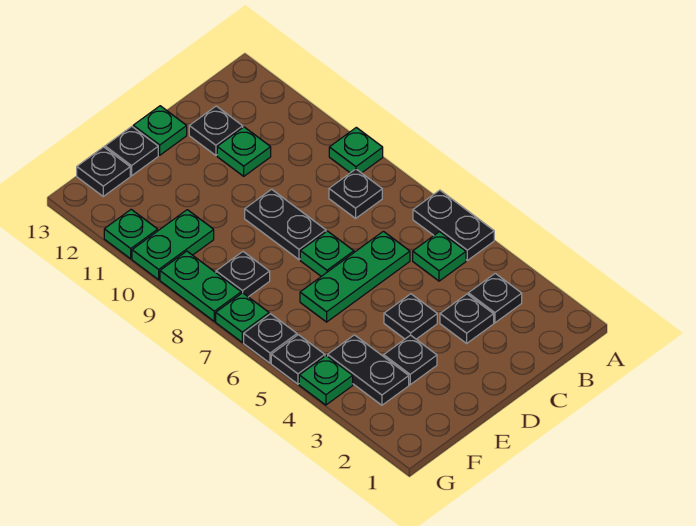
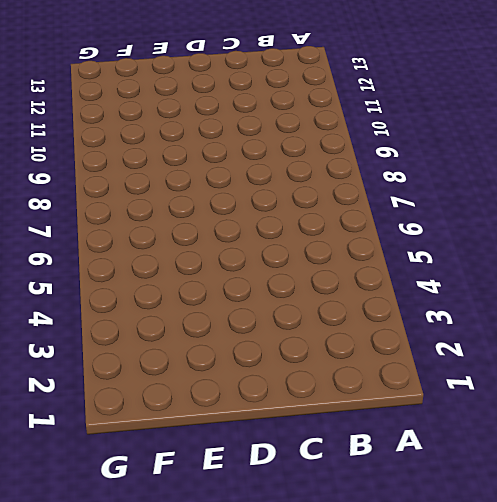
none -> black plate A5:A6 level 1
none -> green plate A9 level 1
none -> black plate B3 level 1

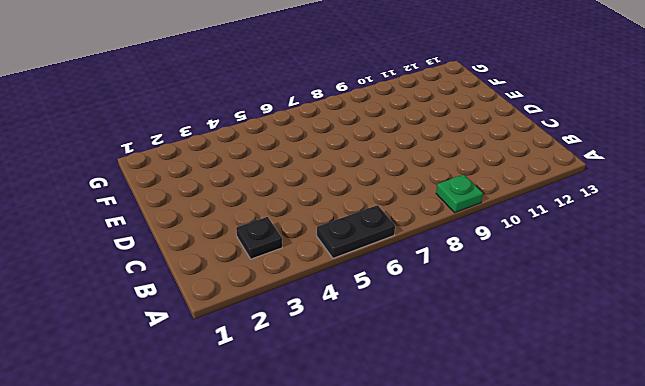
none -> green plate B5 level 1
none -> black plate B8 level 1
none -> black plate C3 level 1

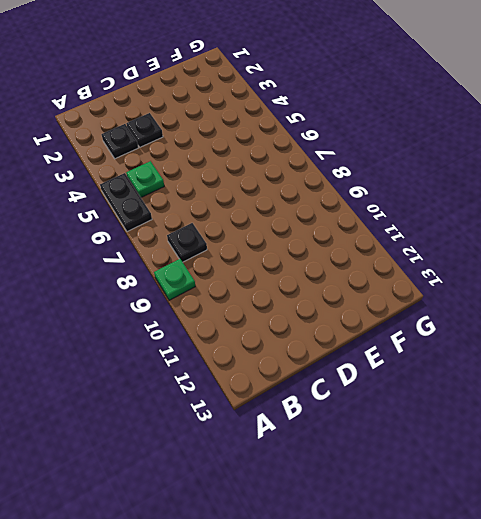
none -> green plate C6:E6 level 1
none -> green plate C11 level 1
none -> black plate C12 level 1

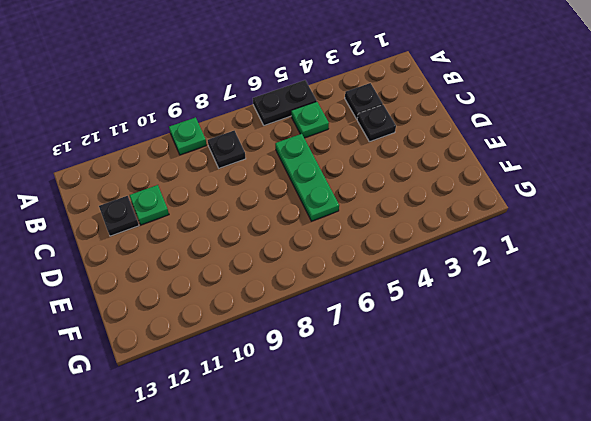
none -> black plate D4 level 1
none -> green plate D7 level 1
none -> black plate D8:D9 level 1

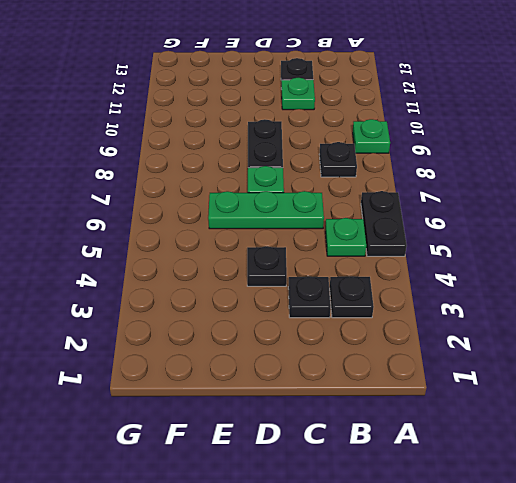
none -> green plate D13 level 1
none -> black plate E3 level 1
none -> black plate E13 level 1

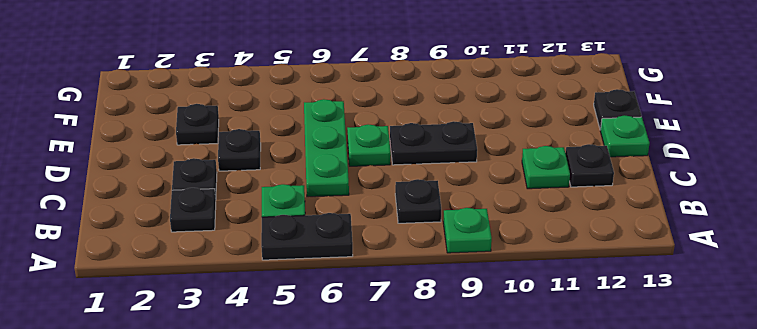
none -> black plate F3:F4 level 1
none -> black plate F8 level 1
none -> green plate F10:G10 level 1

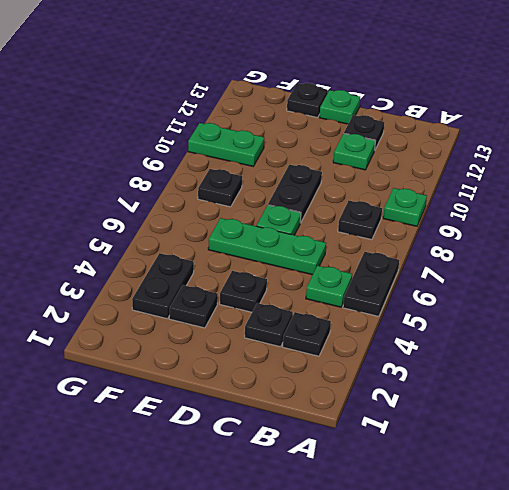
none -> black plate F13 level 1
none -> green plate G4 level 1
none -> black plate G5 level 1

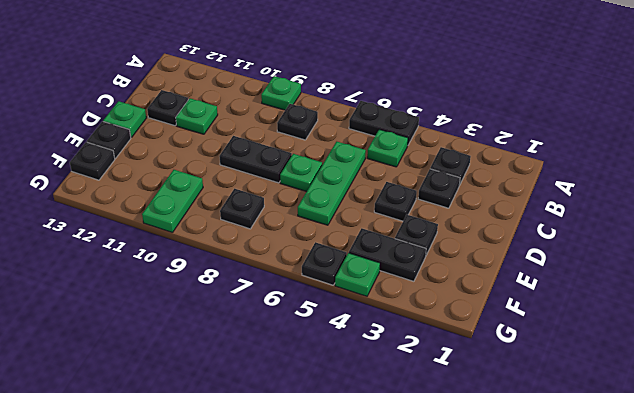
none -> black plate G6 level 1
none -> green plate G7 level 1
none -> green plate G8:G9 level 1

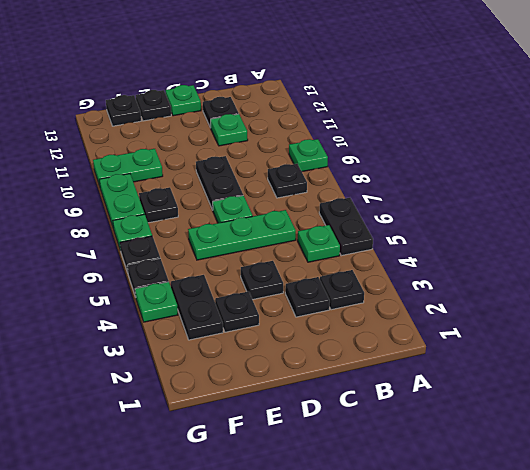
none -> green plate G11 level 1

